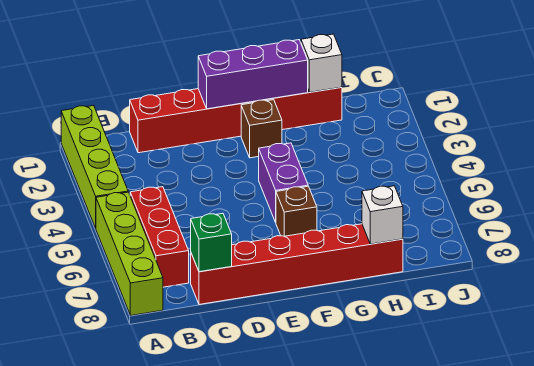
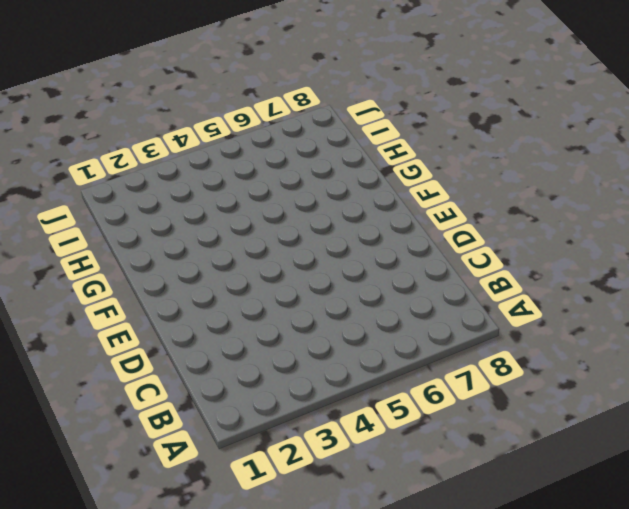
none -> lime brick A1:A4 level 1
none -> lime brick A5:A8 level 1
none -> red brick B5:B7 level 1

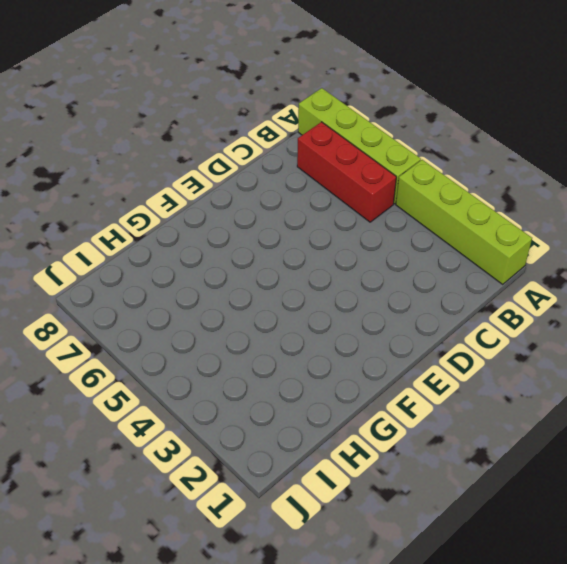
none -> red brick C1:H1 level 1
none -> red brick C8:H8 level 1
none -> brown brick F2 level 1

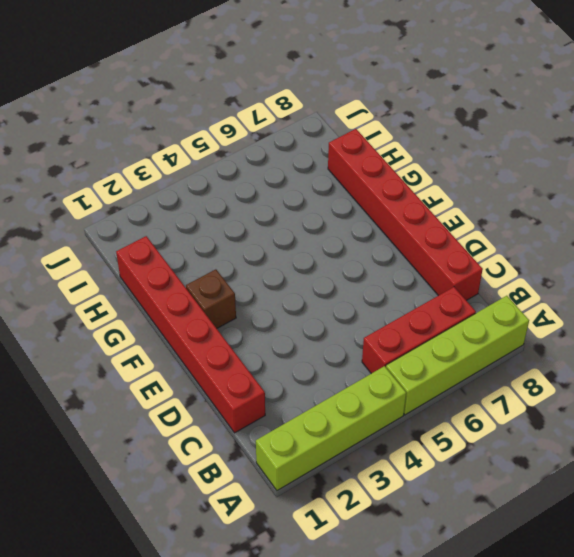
none -> purple brick F4:F5 level 1
none -> brown brick F6 level 1
none -> green brick C8 level 2

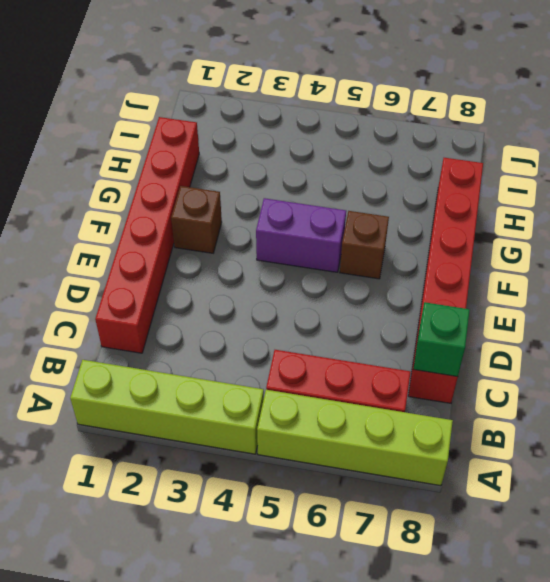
none -> purple brick E1:G1 level 2
none -> white brick H1 level 2
none -> white brick H8 level 2

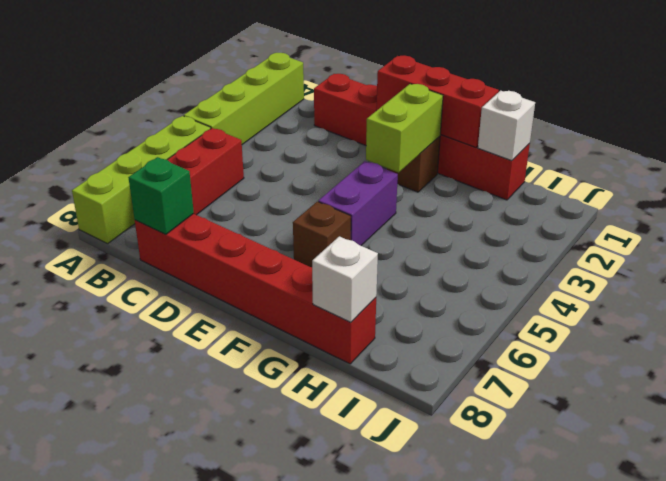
red brick E1:G1 level 2 -> purple brick E1:G1 level 2
lime brick F2:F3 level 2 -> none

